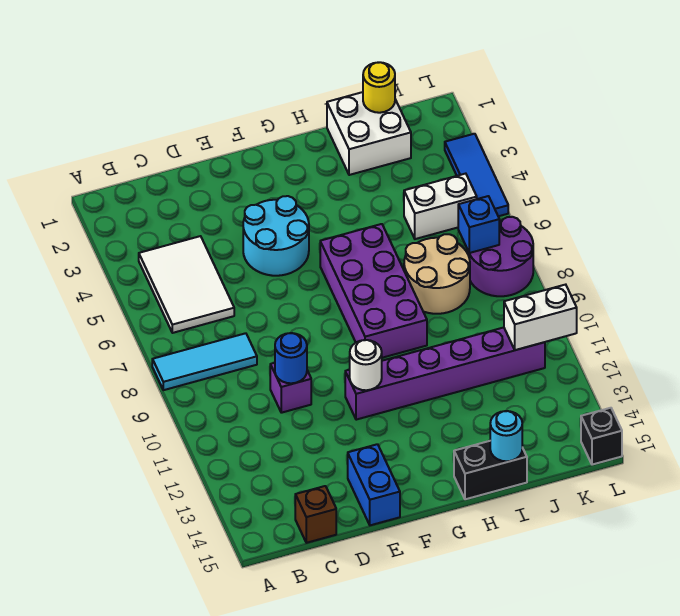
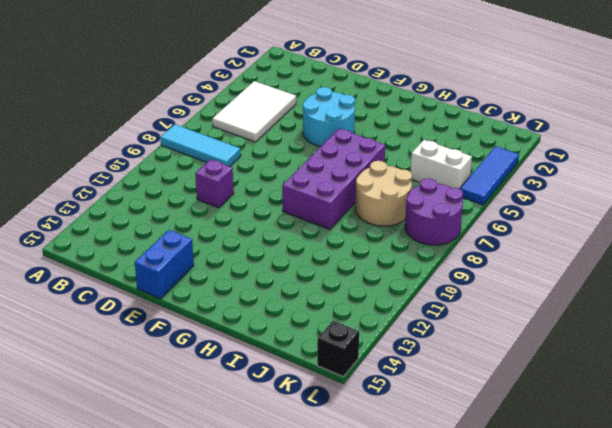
none -> brown brick C15 level 1
none -> purple brick F11:K11 level 1
none -> black brick H15:I15 level 1

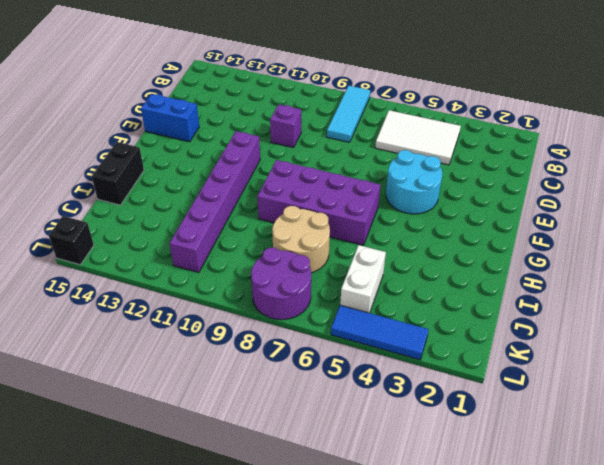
none -> brown brick C15 level 1
none -> white brick I1:J2 level 1
none -> blue round brick D10 level 2

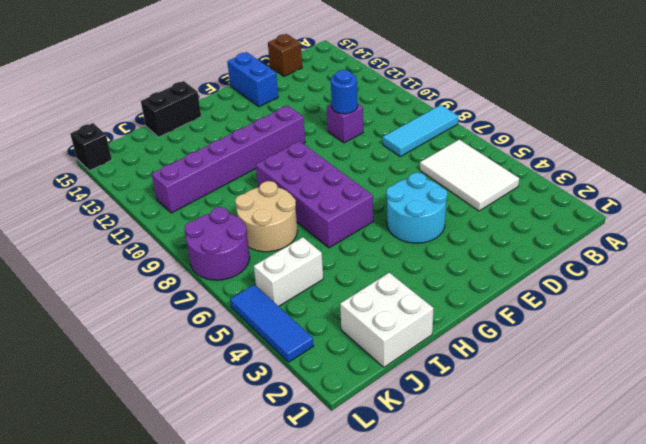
none -> white round brick F11 level 2
none -> cyan round brick I15 level 2
none -> yellow round brick J1 level 2

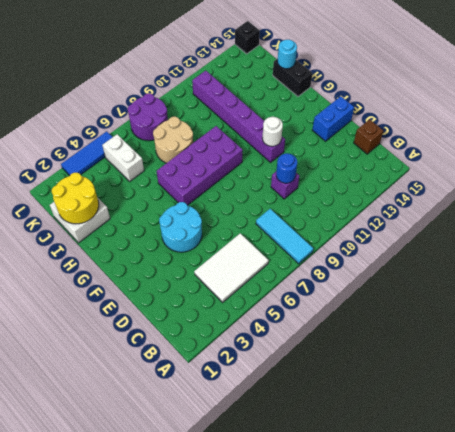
yellow round brick I1:J2 level 2 -> yellow round brick J1 level 2
none -> blue brick K7 level 2
none -> white brick K11:L11 level 2

